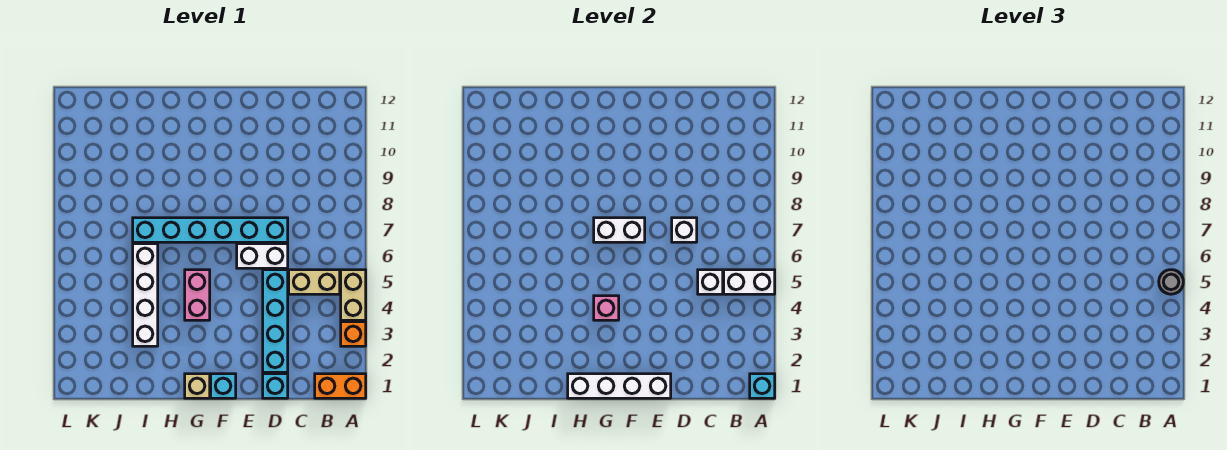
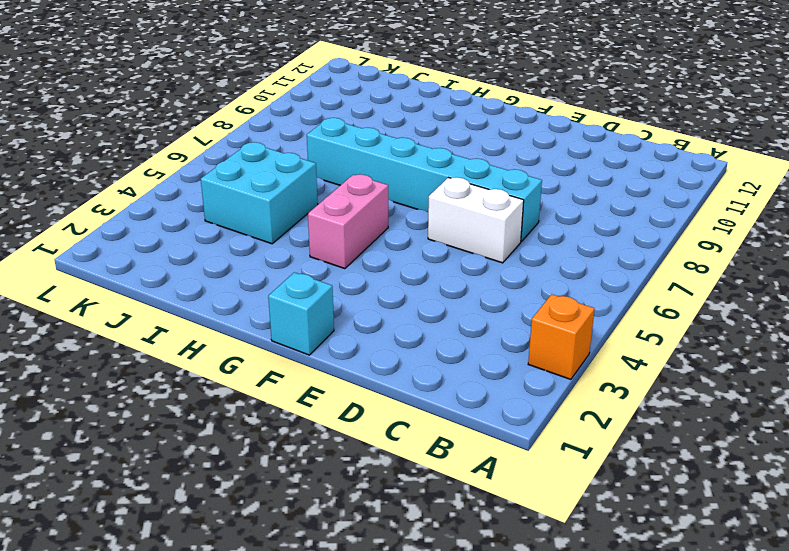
cyan brick I4:J5 level 1 -> white brick I3:I6 level 1
none -> orange brick A1:B1 level 1
none -> tan brick A4:A5 level 1
none -> tan brick B5:C5 level 1

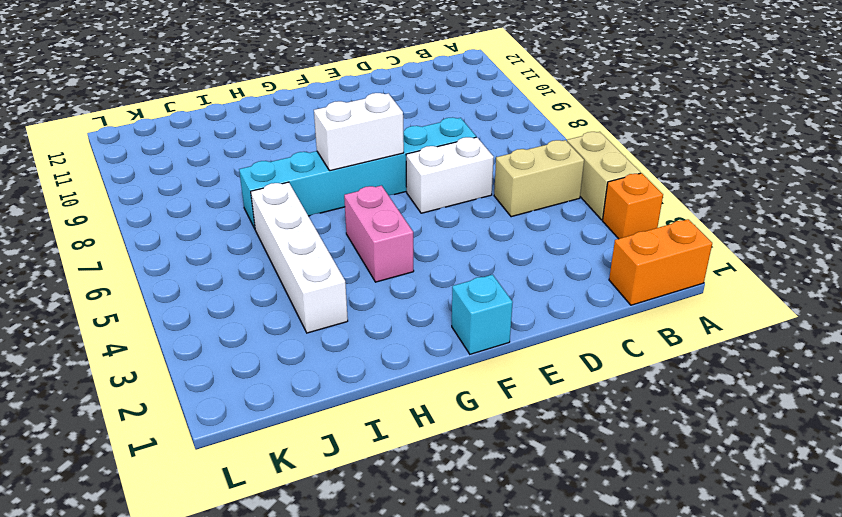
none -> cyan brick D1 level 1
none -> cyan brick D2:D5 level 1
none -> tan brick G1 level 1

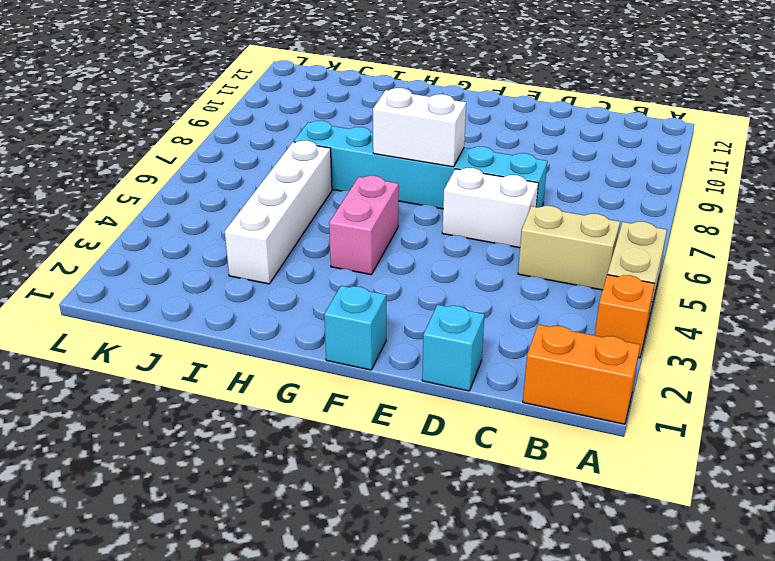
none -> cyan brick D2:D5 level 1
none -> tan brick G1 level 1
none -> cyan brick A1 level 2

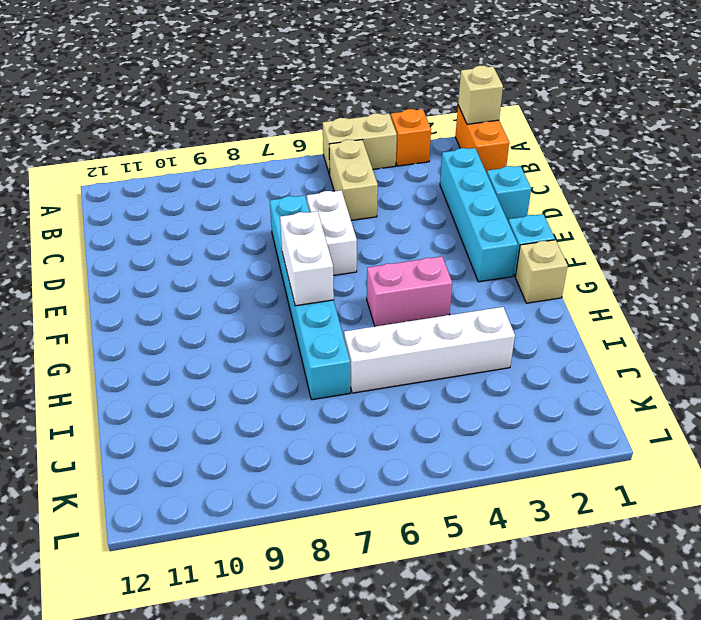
tan brick A1 level 2 -> cyan brick A1 level 2
cyan brick C2:F2 level 1 -> cyan brick D2:D5 level 1
none -> white brick A5:B5 level 2
none -> white brick C5 level 2
none -> white brick D7 level 2

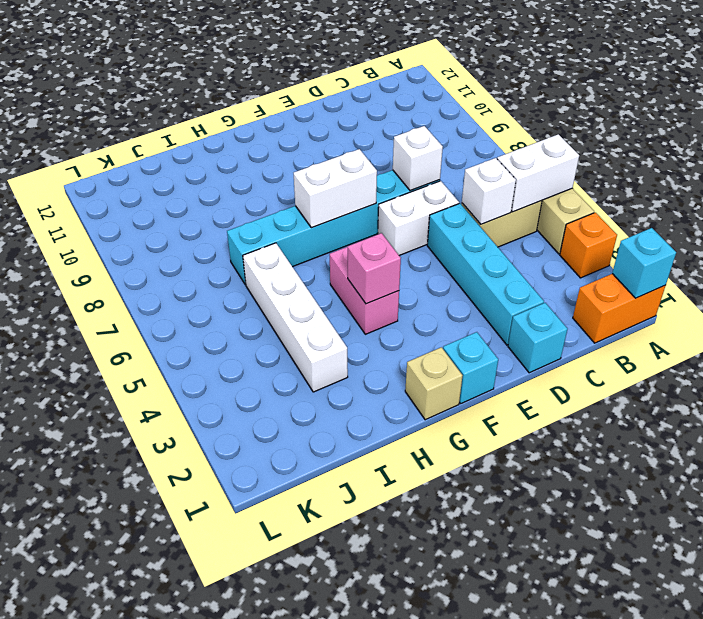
none -> white brick E1:H1 level 2
none -> grey round brick A5 level 3

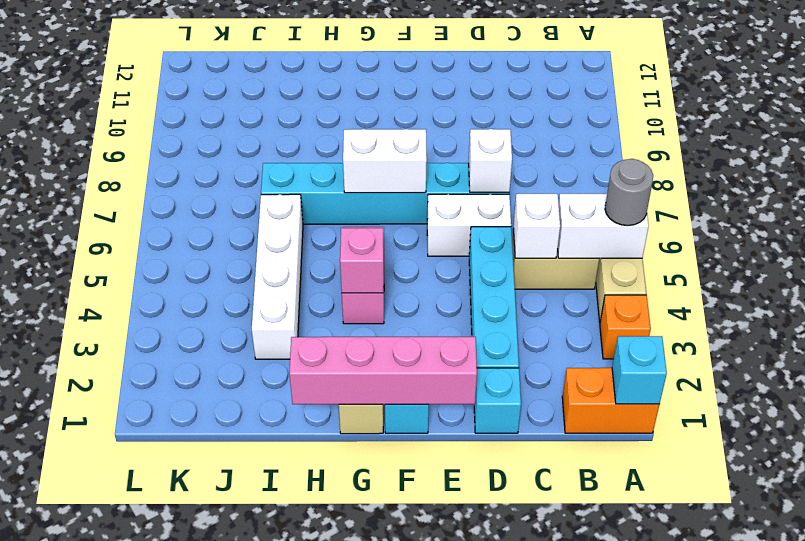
pink brick E1:H1 level 2 -> white brick E1:H1 level 2

